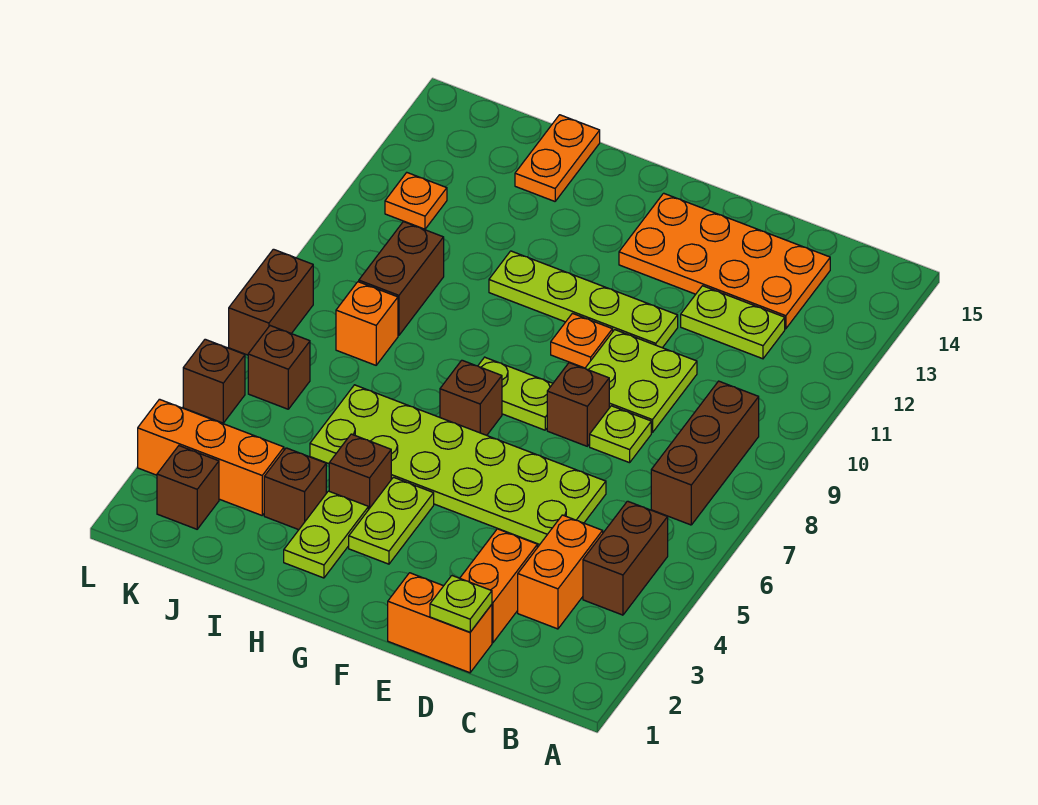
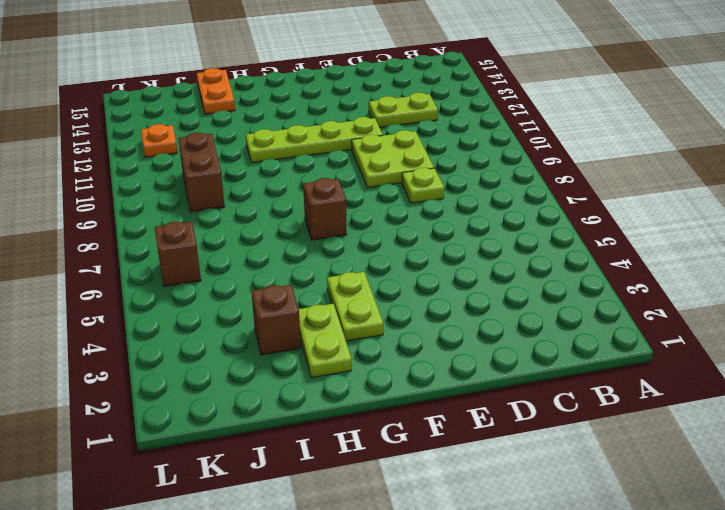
none -> brown brick B4:B5 level 1
none -> brown brick B7:B9 level 1
none -> orange brick C3:C4 level 1

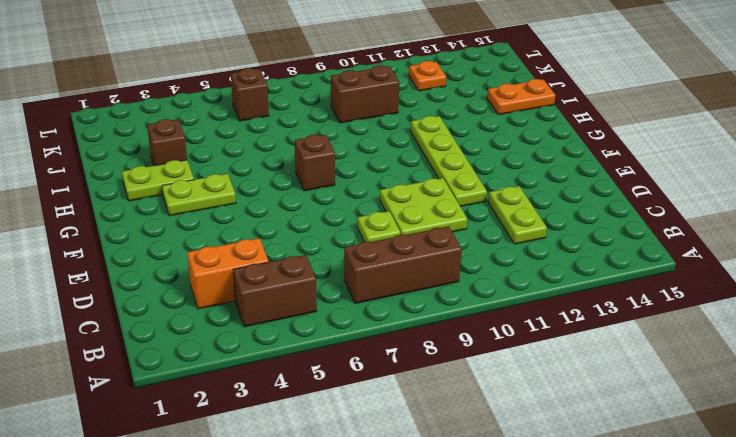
none -> orange plate C13:F14 level 1
none -> orange brick D1:E1 level 1
none -> orange brick D2:D3 level 1

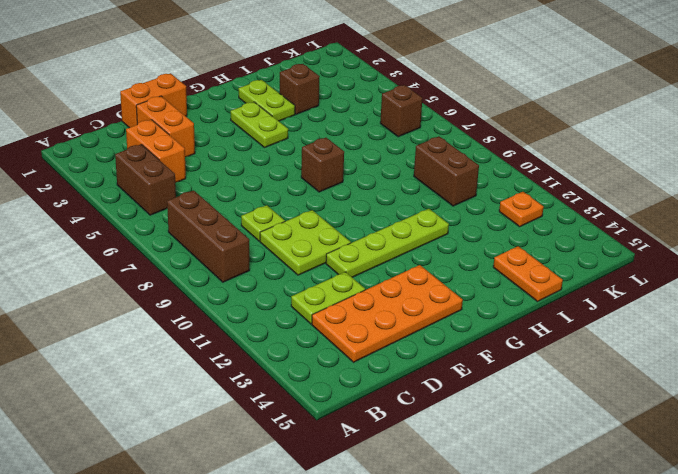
none -> lime plate D5:I6 level 1
none -> brown brick E8 level 1
none -> lime plate F8:G8 level 1

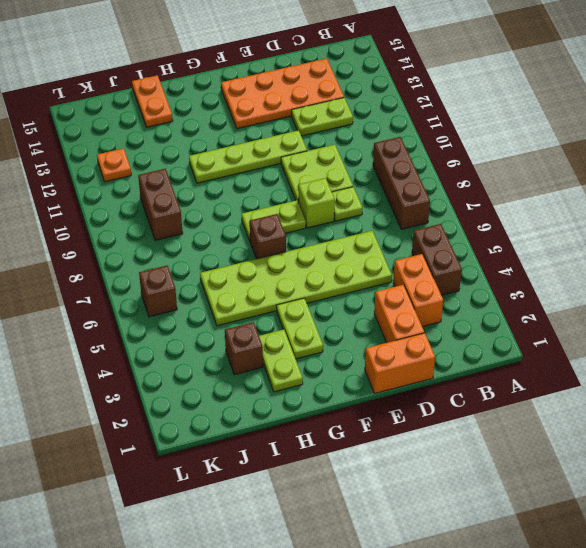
lime brick E8 level 1 -> brown brick E8 level 1
none -> orange plate F10 level 1
none -> brown brick H4 level 1
none -> orange brick J3:L3 level 1

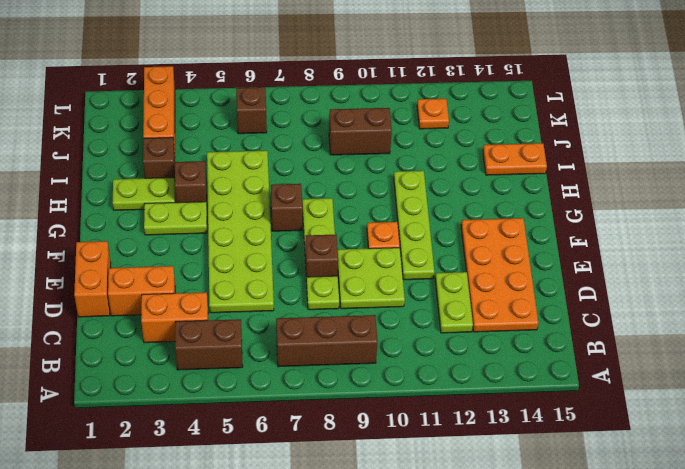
none -> orange brick J8 level 1
none -> brown brick K2 level 1
none -> brown brick L5 level 1

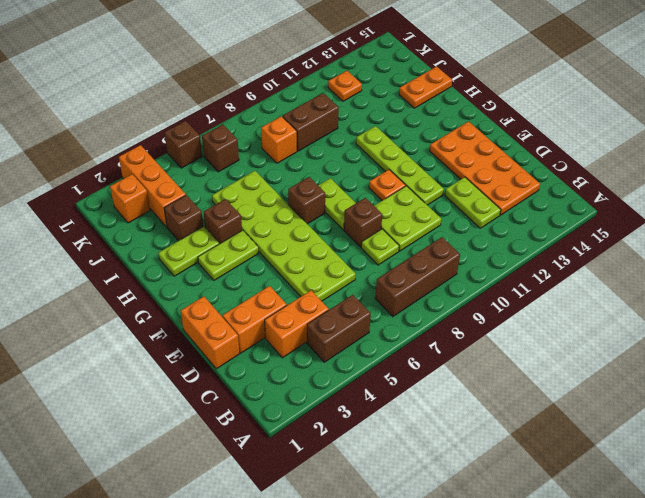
orange brick K2 level 1 -> brown brick K2 level 1
none -> brown brick L7:L8 level 1
none -> lime plate D1 level 2

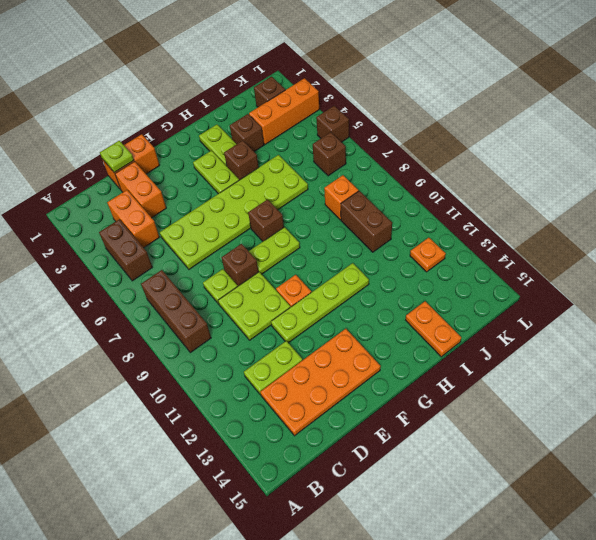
none -> brown brick L7:L8 level 1

